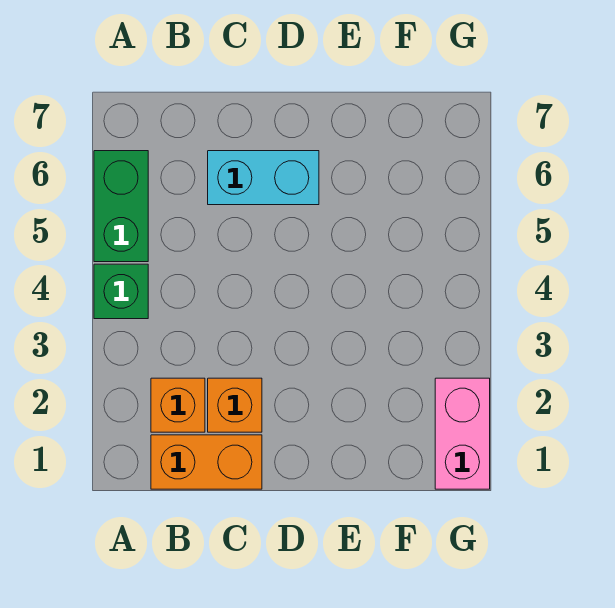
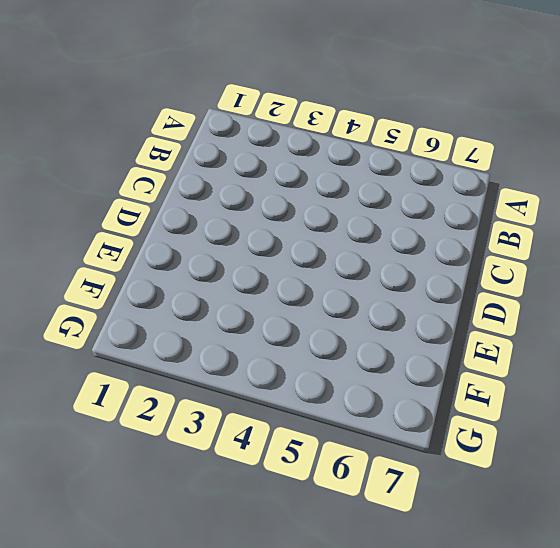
none -> green brick A4 level 1
none -> green brick A5:A6 level 1

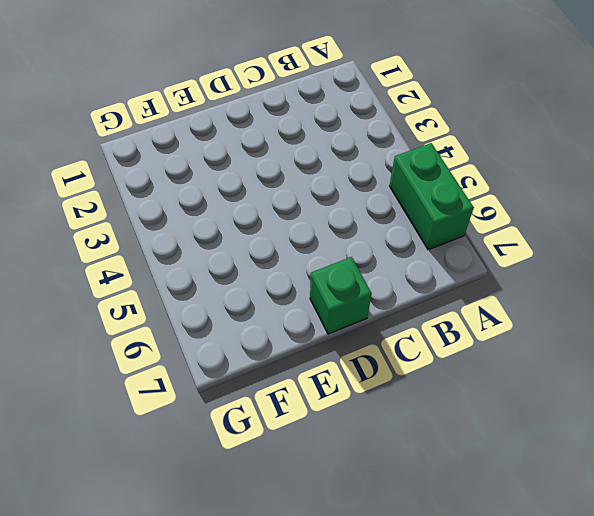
green brick D7 level 1 -> green brick A4 level 1
none -> orange brick B1:C1 level 1
none -> orange brick B2 level 1

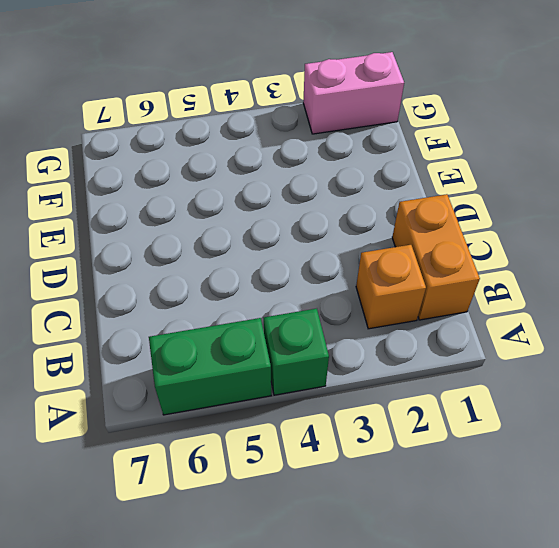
none -> orange brick C2 level 1
none -> cyan brick C6:D6 level 1

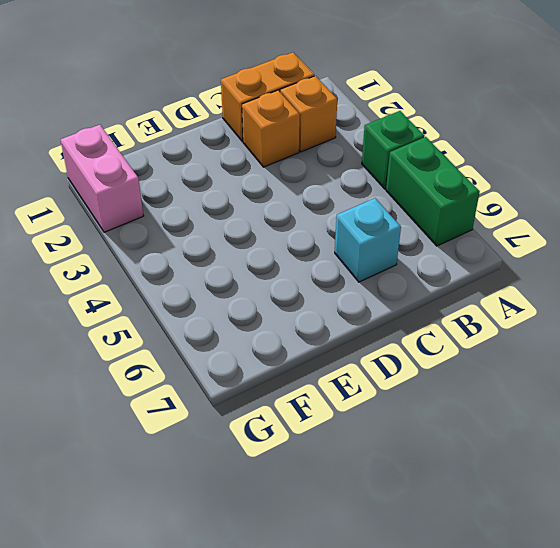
cyan brick C6 level 1 -> cyan brick C6:D6 level 1

